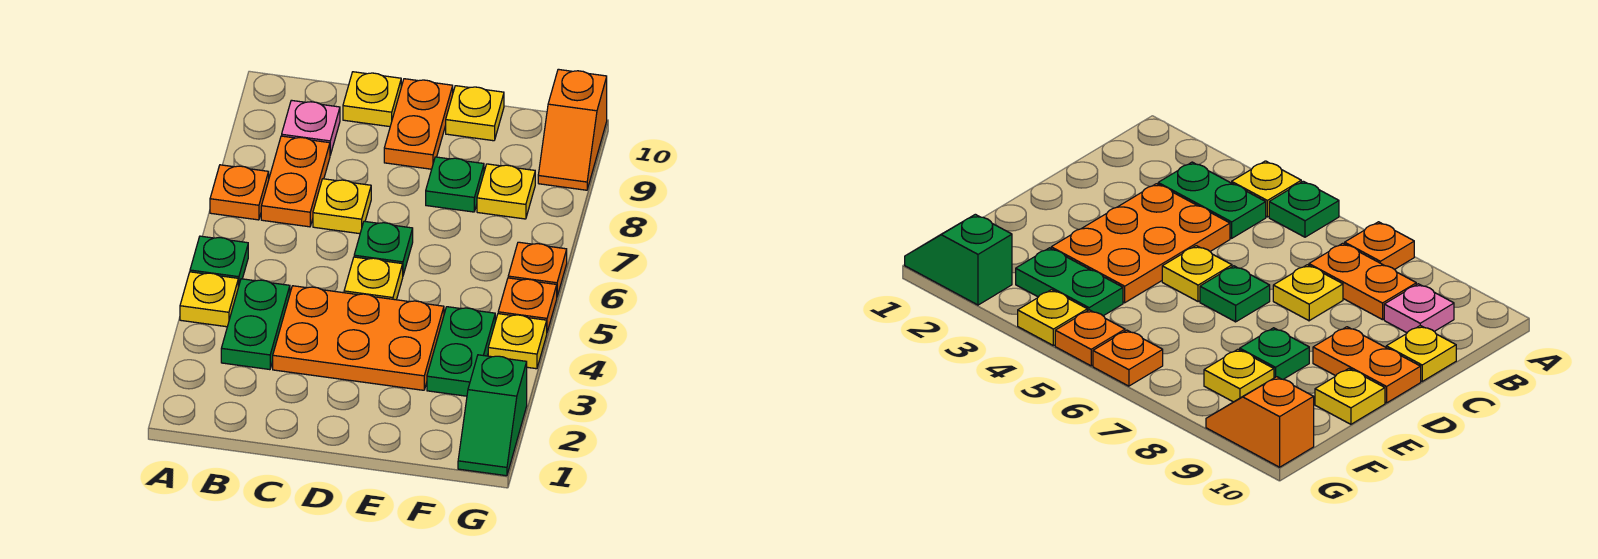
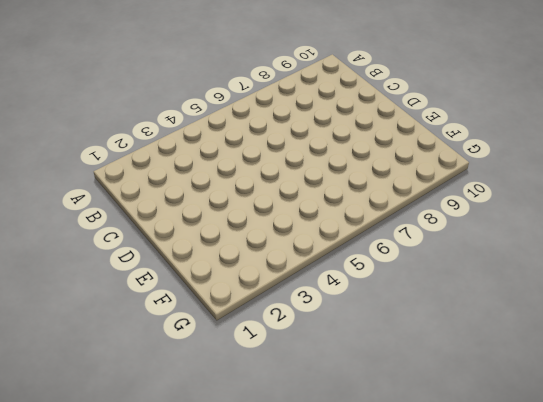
none -> yellow plate A4 level 1
none -> green plate A5 level 1
none -> orange plate A7 level 1

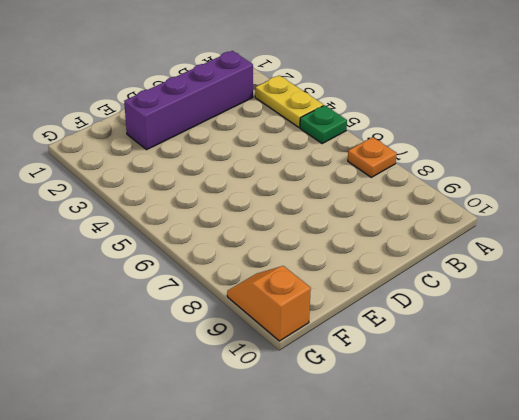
yellow plate A3:A4 level 1 -> yellow plate A4 level 1
purple brick B2:E2 level 1 -> none
none -> green plate B3:B4 level 1
none -> orange plate B7:B8 level 1
none -> pink plate B9 level 1

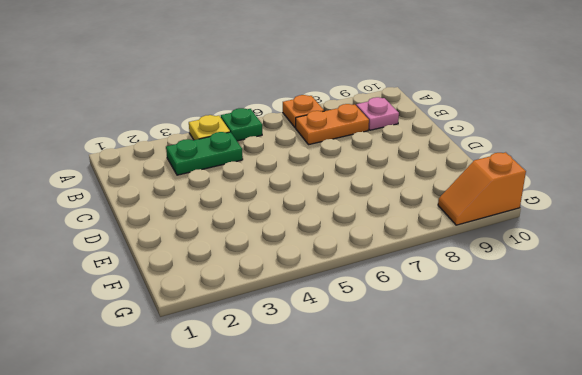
none -> orange plate C3:E4 level 1
none -> yellow plate C7 level 1
none -> yellow plate C10 level 1

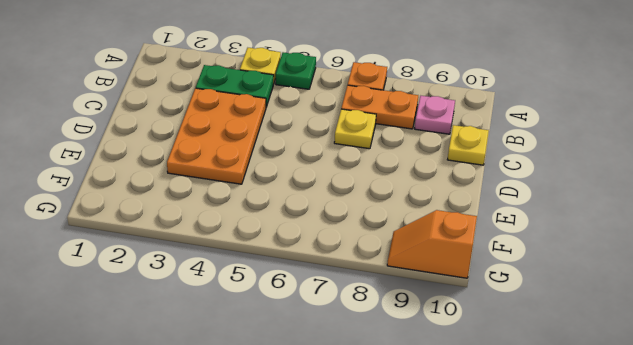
none -> yellow plate D5 level 1
none -> green plate D6 level 1
none -> orange plate D9:D10 level 1

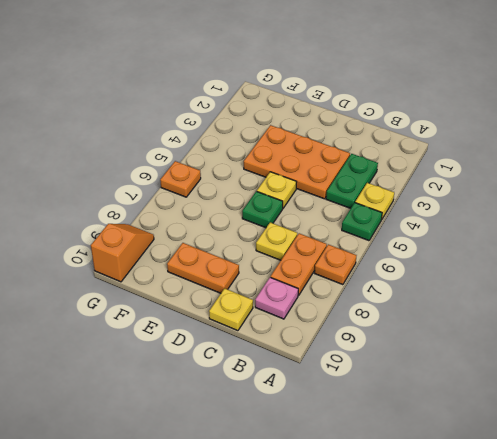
orange plate D9:E9 level 1 -> orange plate D9:D10 level 1
none -> green plate E8 level 1
none -> yellow plate E10 level 1
none -> green plate F3:F4 level 1

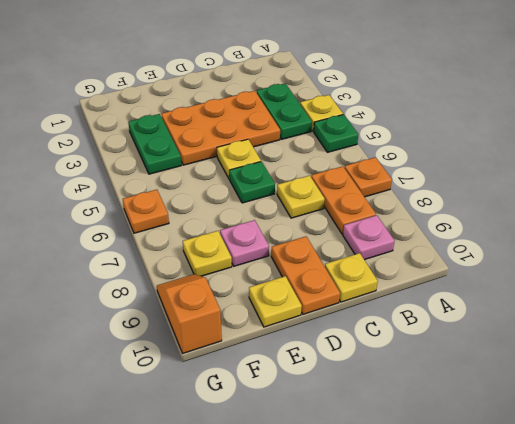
pink plate E8 level 1 -> green plate E8 level 1
none -> green slope G1:G2 level 1 top 2
none -> yellow plate G4 level 1
none -> orange plate G5 level 1

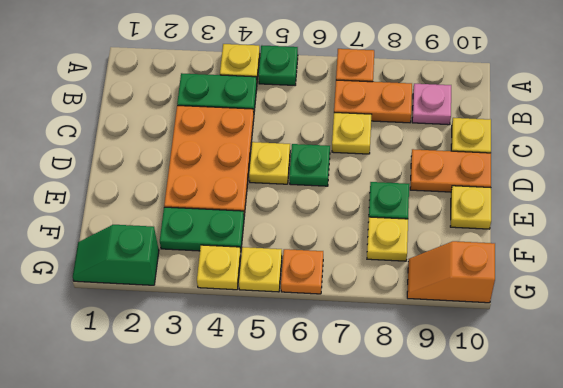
yellow plate G5 level 1 -> orange plate G5 level 1

